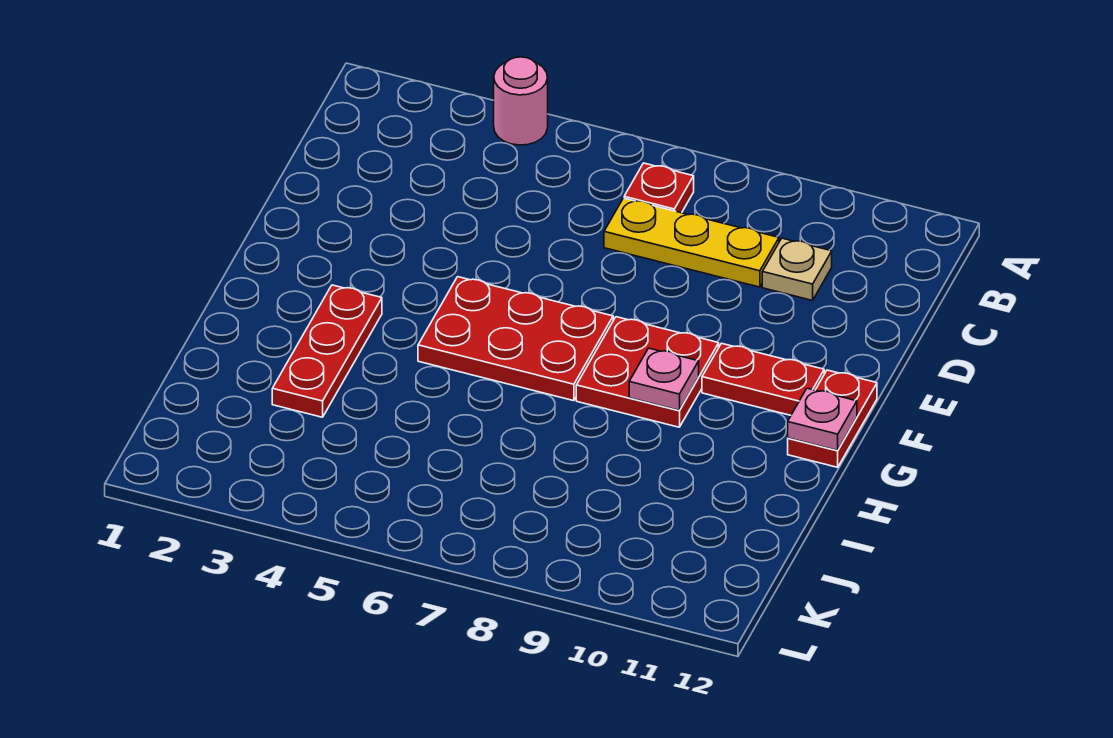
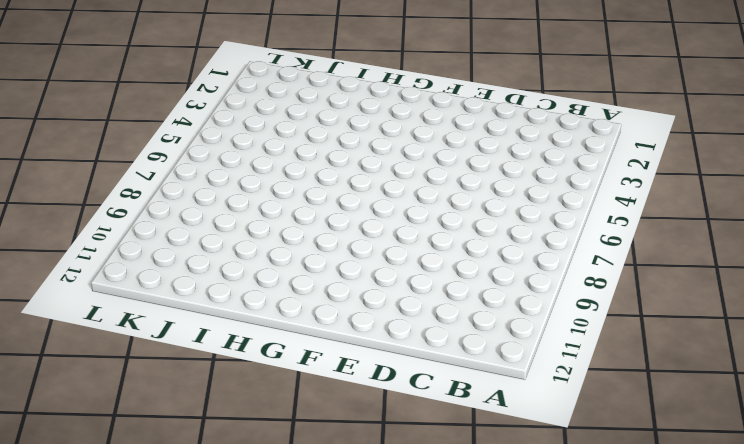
none -> pink round brick A4 level 1
none -> red plate B7 level 1

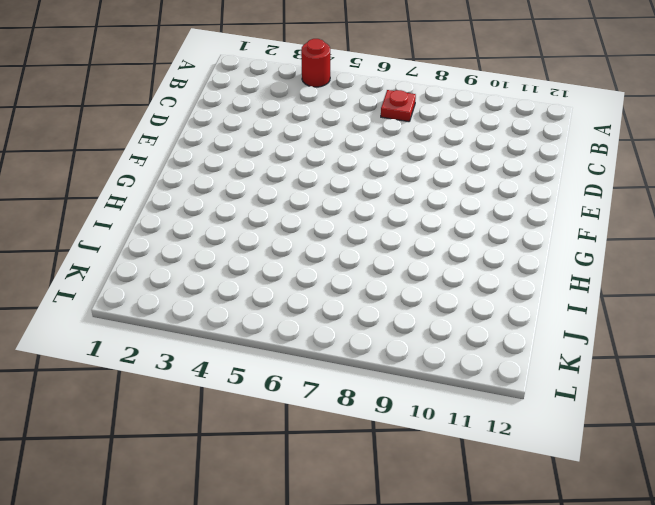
red round brick A4 level 1 -> pink round brick A4 level 1
none -> yellow plate C7:C9 level 1
none -> tan plate C10 level 1

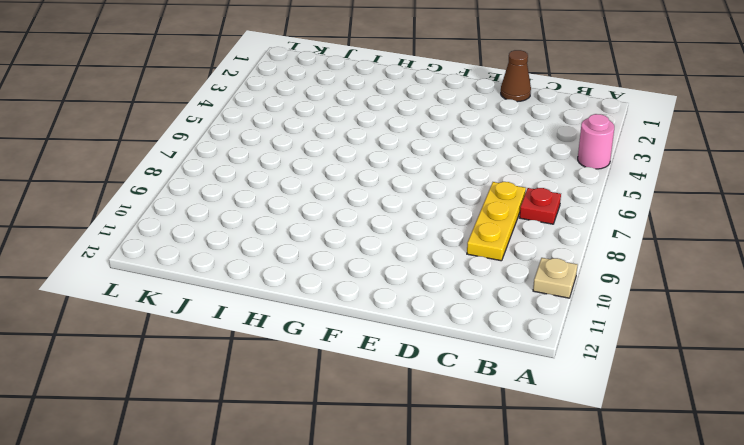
tan plate A10 level 1 -> tan plate C10 level 1
brown cone D1 level 1 -> none
none -> red plate F5:G7 level 1
none -> red plate F8:G9 level 1

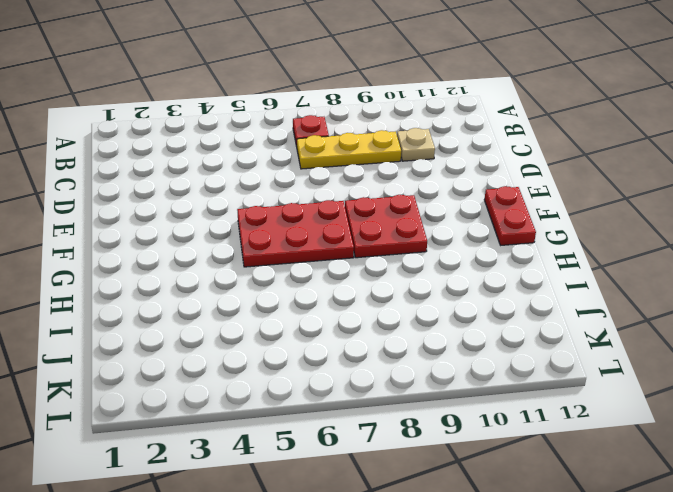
none -> pink round brick A4 level 1
none -> red plate F10:F11 level 1

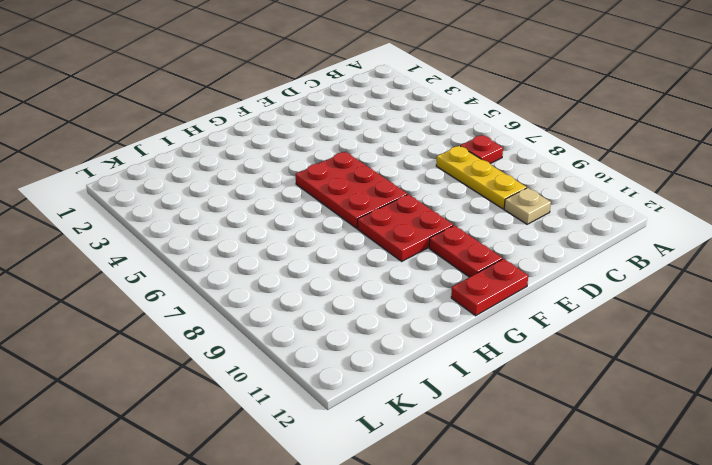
none -> pink round brick A4 level 1
none -> red plate G3:I3 level 1

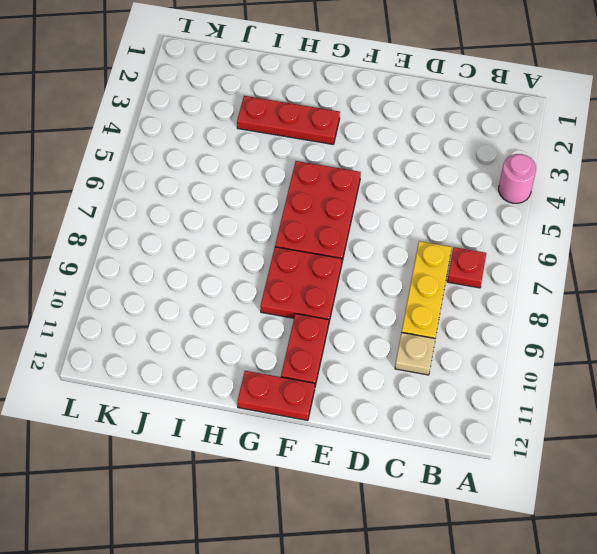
none -> pink plate G9 level 2
none -> pink plate G12 level 2

